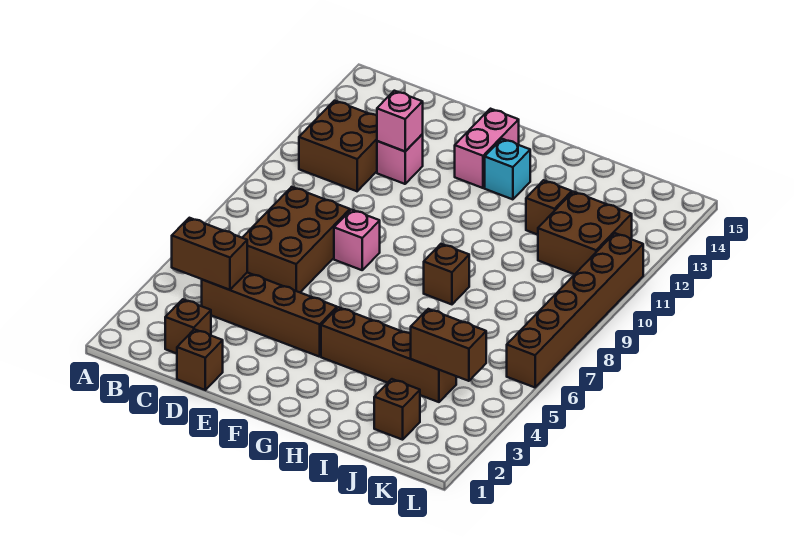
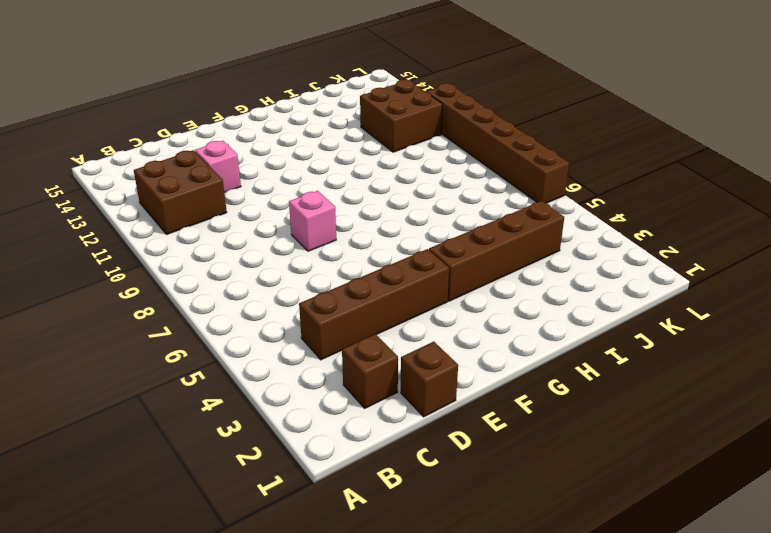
none -> brown brick C6:D8 level 1
none -> pink brick F13:F14 level 1
none -> cyan brick G13 level 1

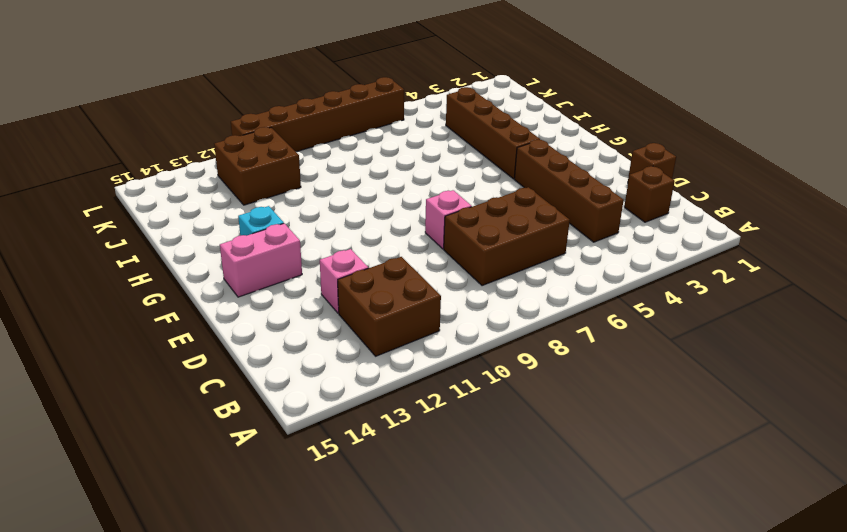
none -> brown brick H8 level 1
none -> brown brick I12 level 1
none -> brown brick J2 level 1

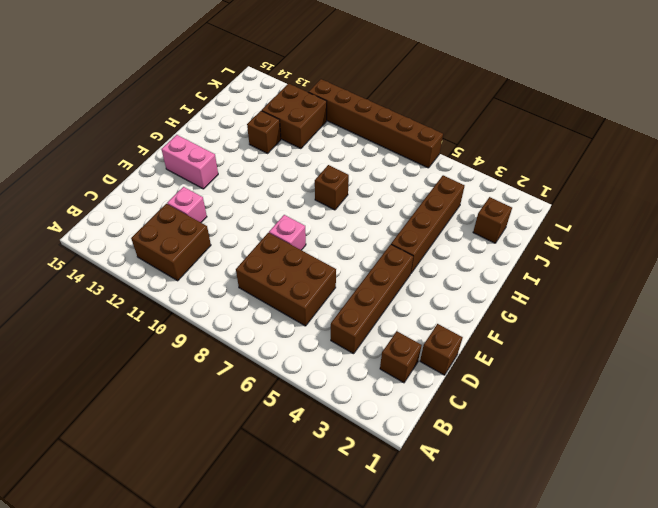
none -> cyan brick G13 level 1
none -> brown brick B4:C4 level 2
none -> pink brick D12 level 2

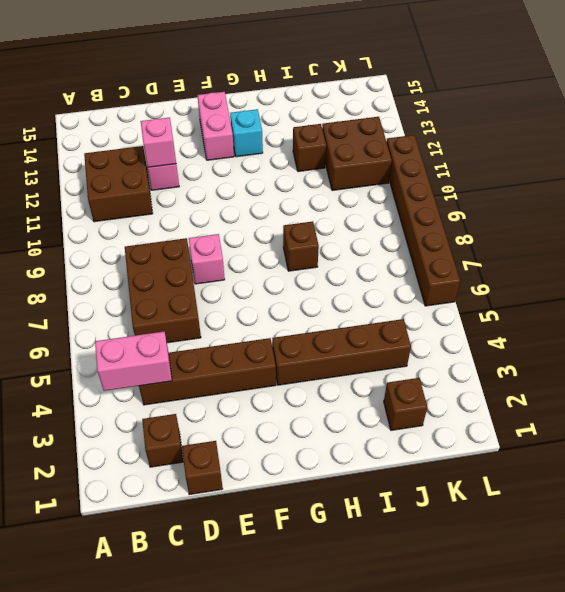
pink brick B4:C4 level 2 -> brown brick B4:C4 level 2
none -> brown brick J4:K4 level 2

